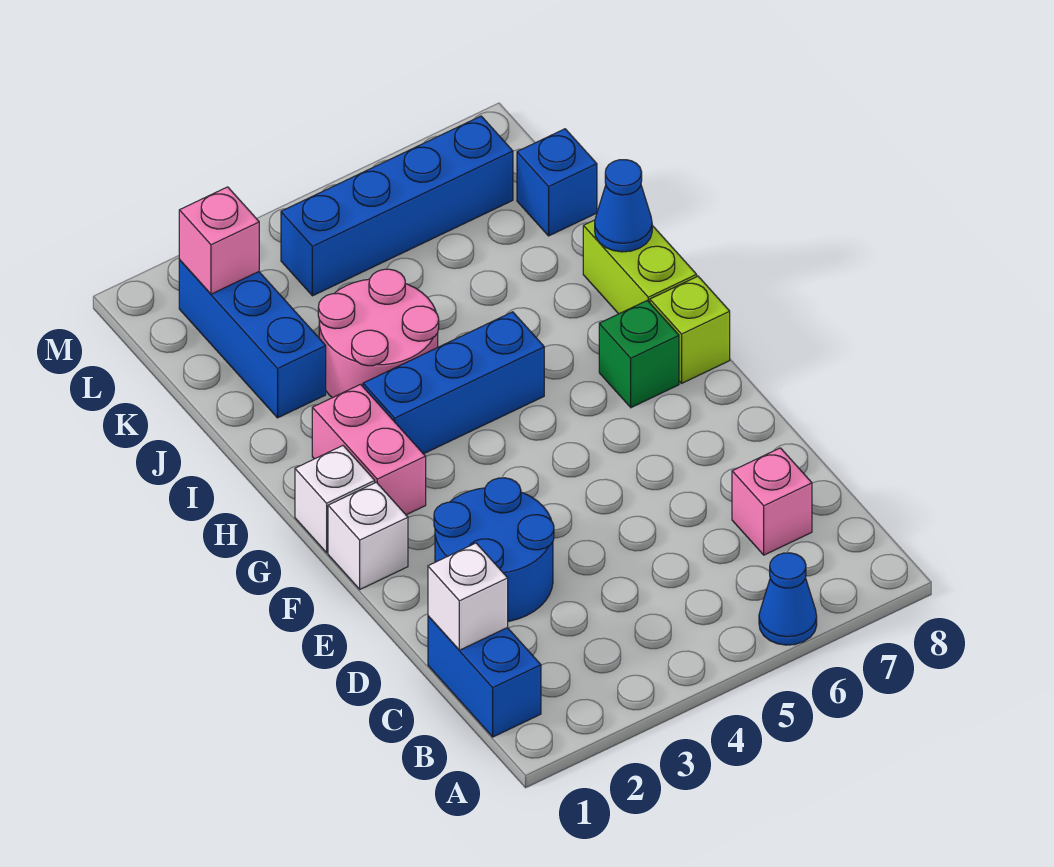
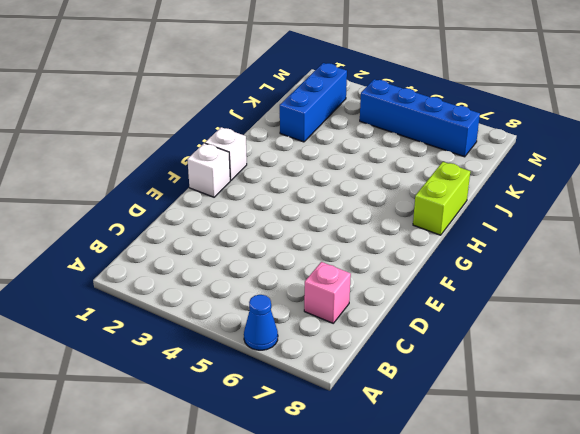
none -> blue brick B1:C1 level 1
none -> blue round brick D2:E3 level 1
none -> pink brick G2:H2 level 1

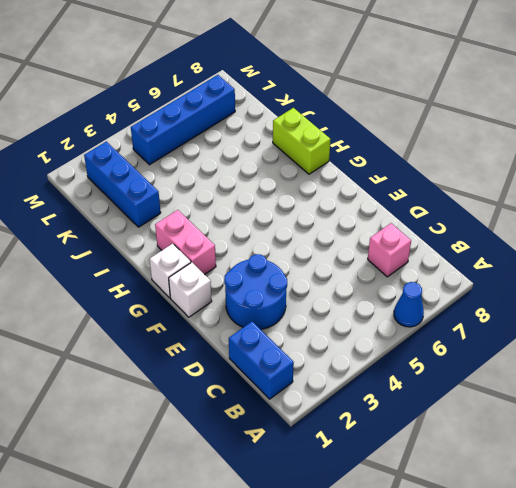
none -> green brick G7 level 1
none -> lime brick G8 level 1
none -> blue brick H3:H5 level 1

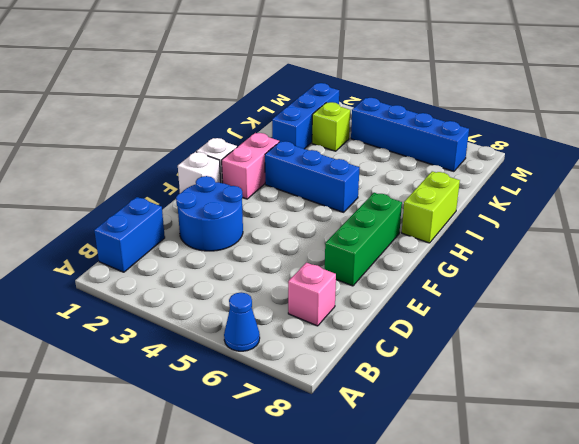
green brick E7:G7 level 1 -> green brick G7 level 1
lime brick K3 level 1 -> lime brick G8 level 1
none -> pink round brick I3:J4 level 1
none -> blue brick K8 level 1
none -> white brick C1 level 2

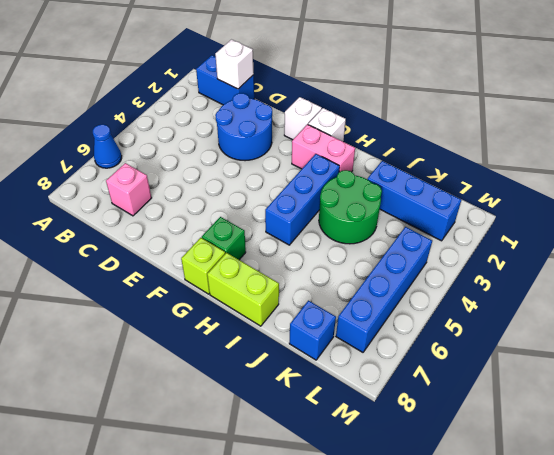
green round brick I3:J4 level 1 -> pink round brick I3:J4 level 1
none -> blue cone I8 level 2
none -> pink brick L2 level 2

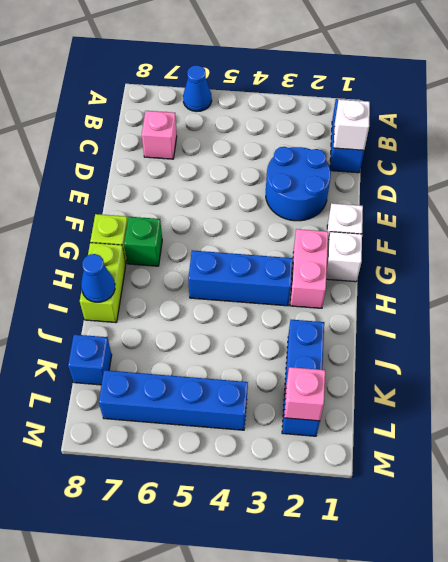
none -> pink round brick I3:J4 level 1

